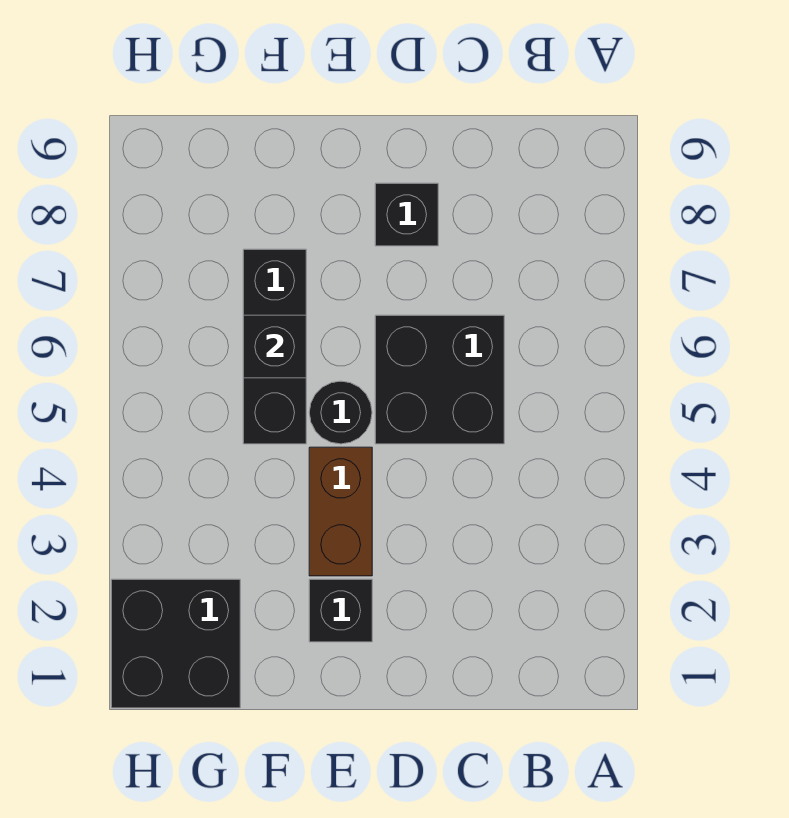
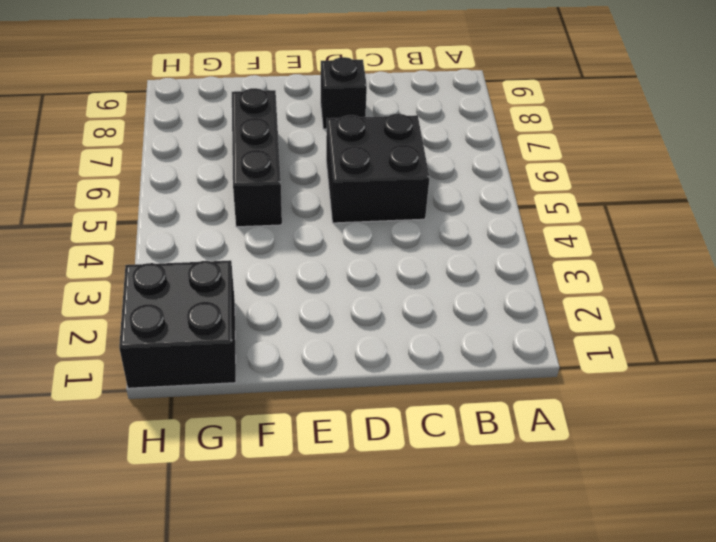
none -> black brick E2 level 1
none -> brown brick E3:E4 level 1

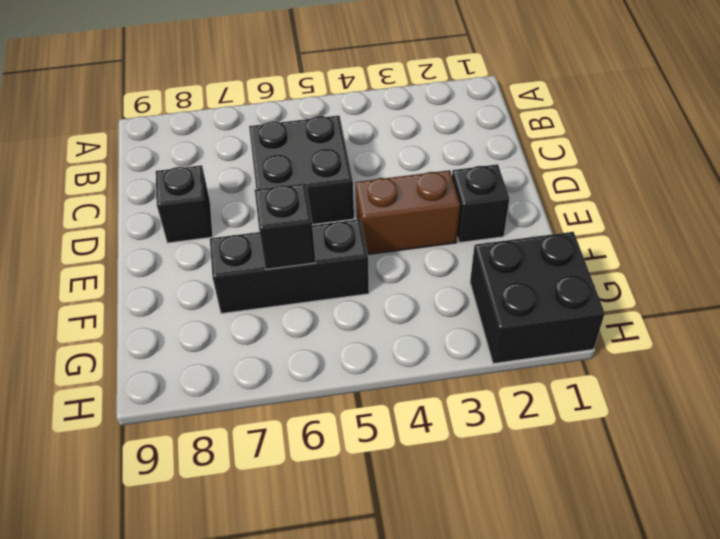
none -> black round brick E5 level 1

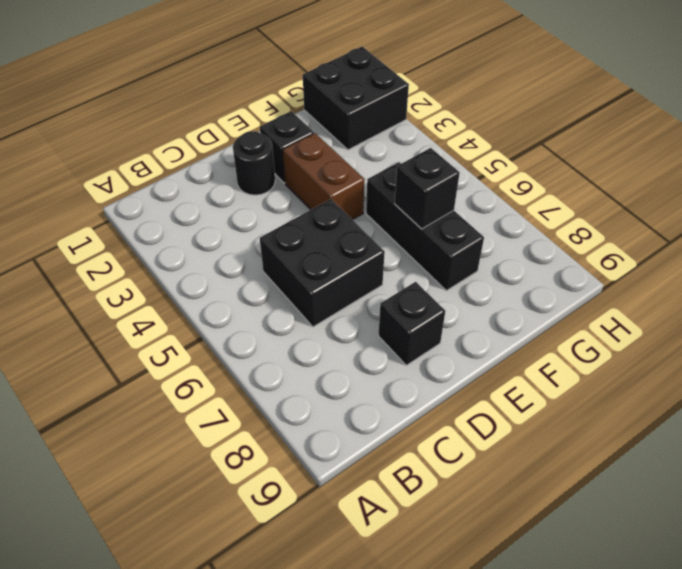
black round brick D2 level 1 -> black round brick E5 level 1

